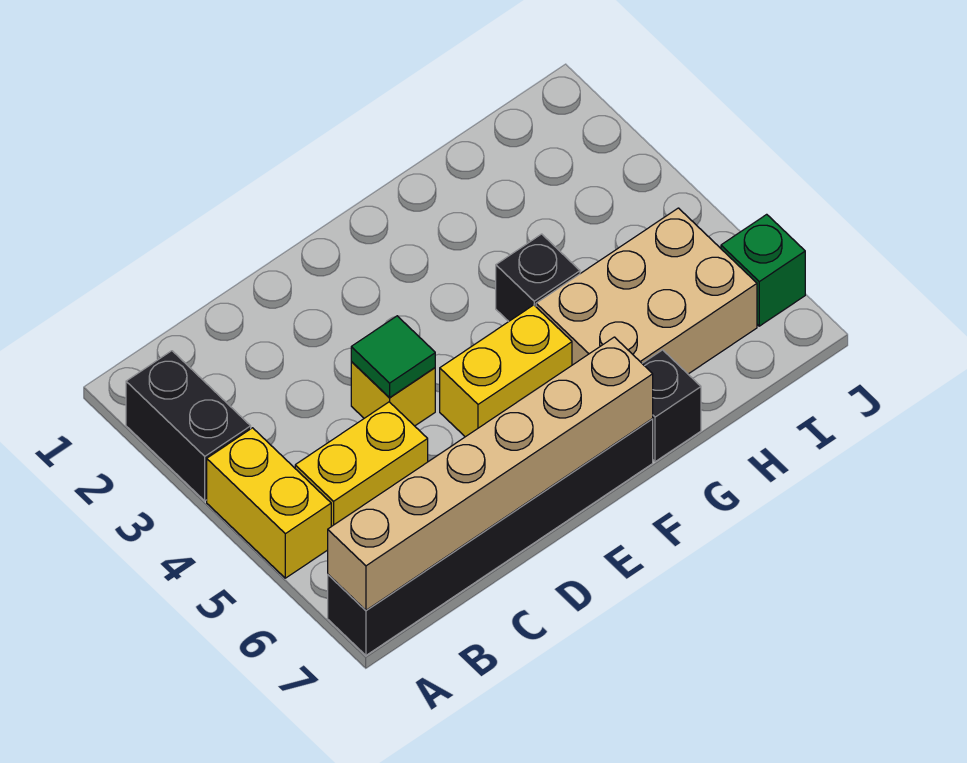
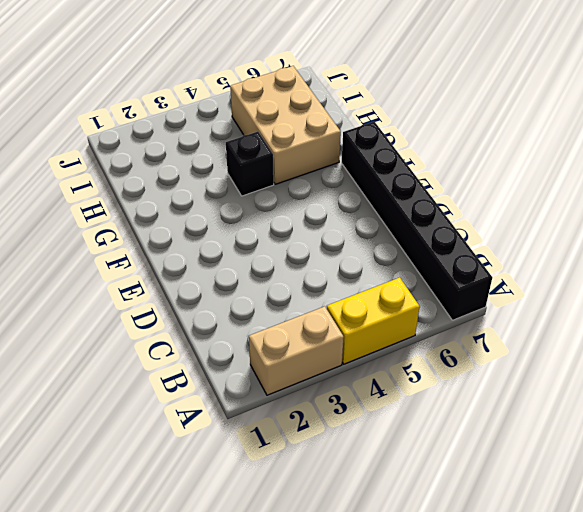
tan brick A2:A3 level 1 -> black brick A2:A3 level 1
none -> yellow brick B5:C5 level 1
none -> yellow brick D4 level 1
none -> yellow brick E5:F5 level 1

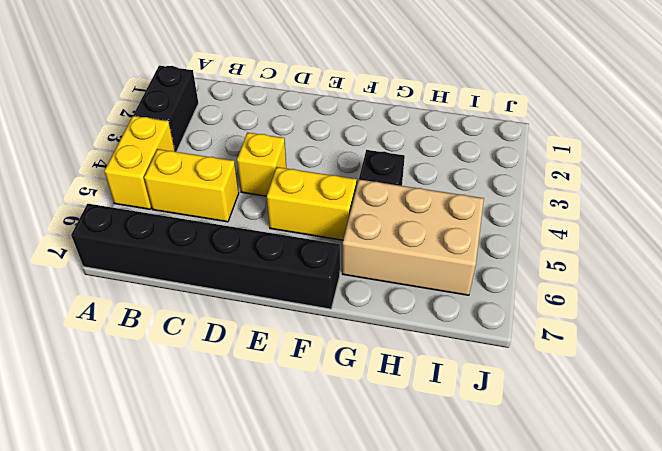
none -> black brick G7 level 1
none -> green brick J6 level 1
none -> tan brick A7:F7 level 2

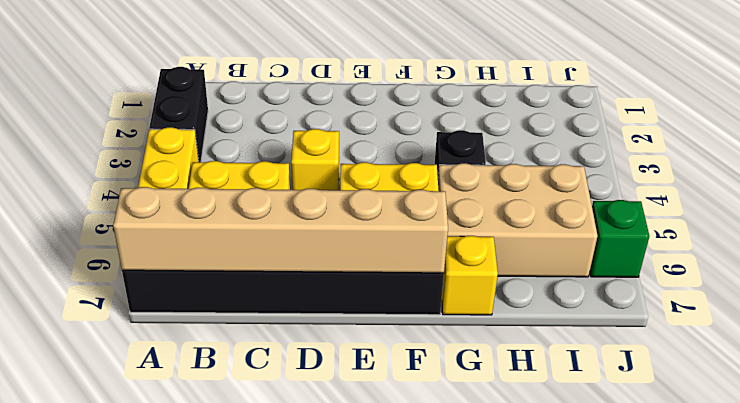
yellow brick G7 level 1 -> black brick G7 level 1
none -> green tile D4 level 2

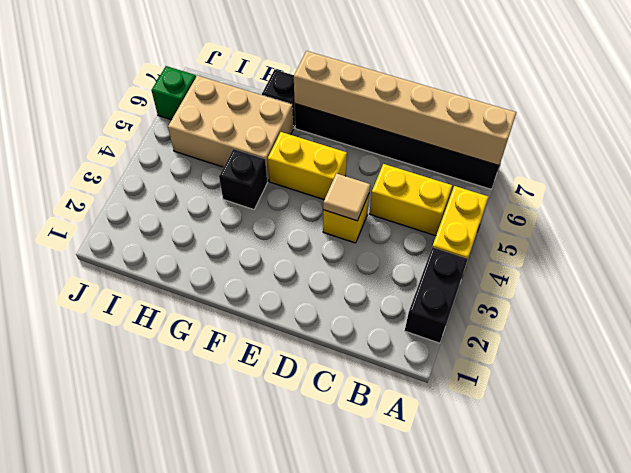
tan tile D4 level 2 -> green tile D4 level 2

